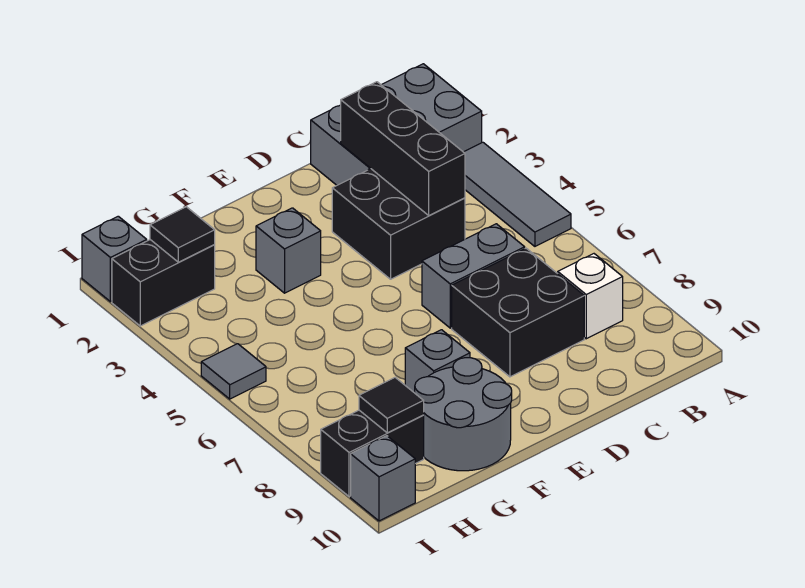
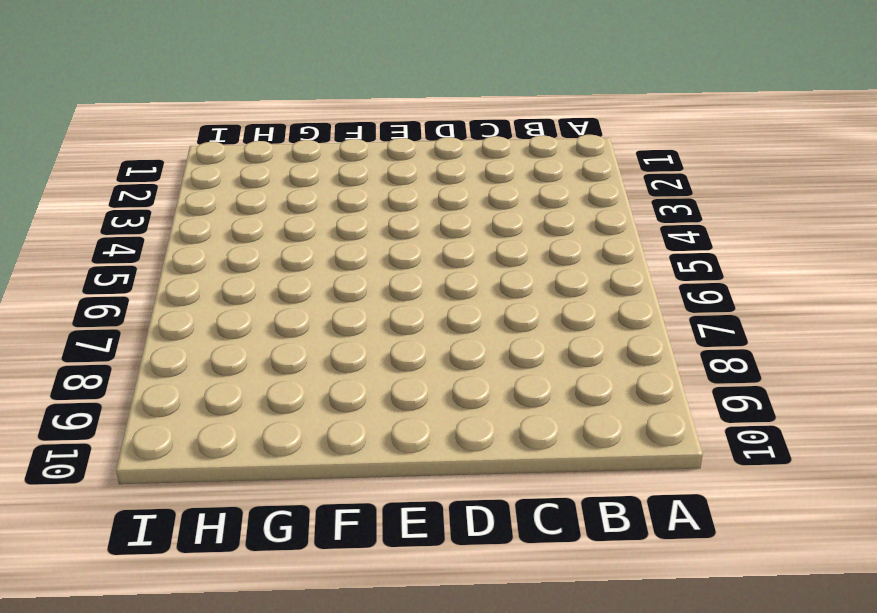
none -> grey brick A1:C2 level 1
none -> grey tile A3:A5 level 1
none -> white brick B8 level 1

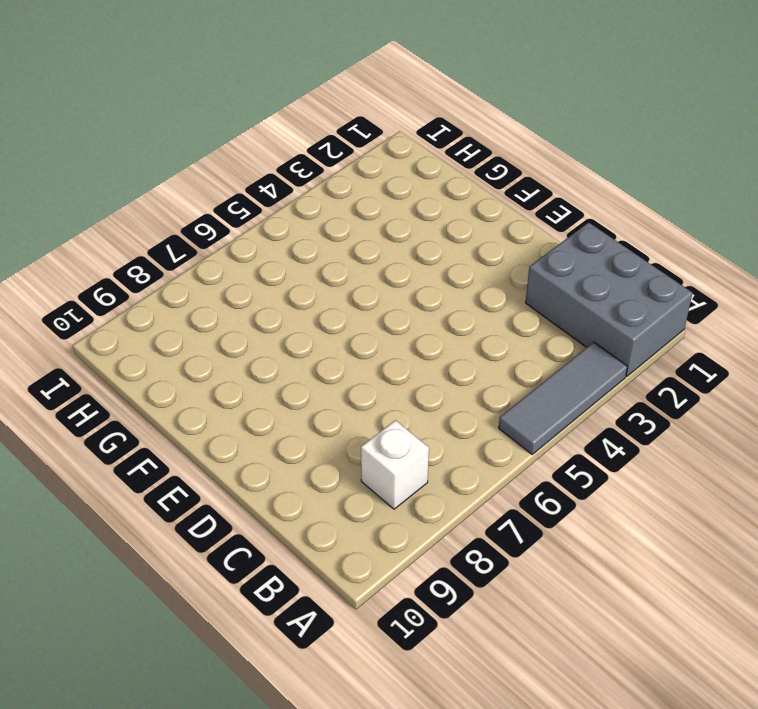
none -> black brick C3:D4 level 1
none -> grey brick C6:D6 level 1
none -> black brick C7:D8 level 1

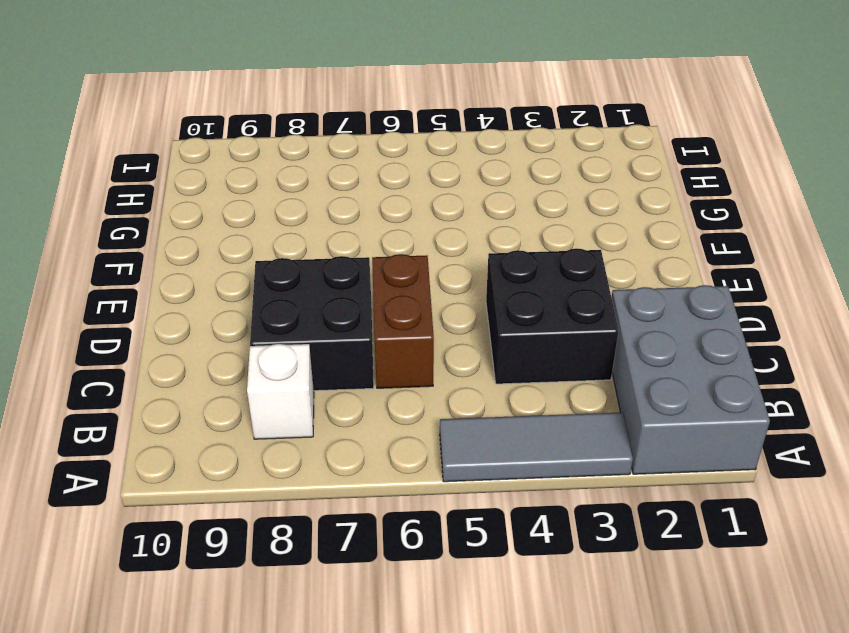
brown brick C6:D6 level 1 -> grey brick C6:D6 level 1
none -> grey brick F3 level 1
none -> grey brick F8 level 1
none -> grey round brick F9:G10 level 1

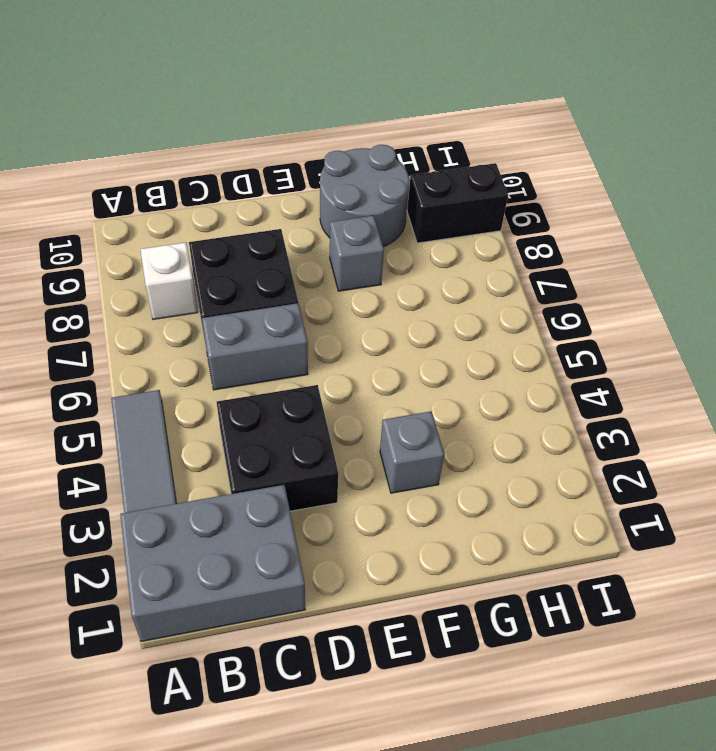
none -> black brick H2:I2 level 1
none -> grey brick I1 level 1
none -> grey tile I5 level 1

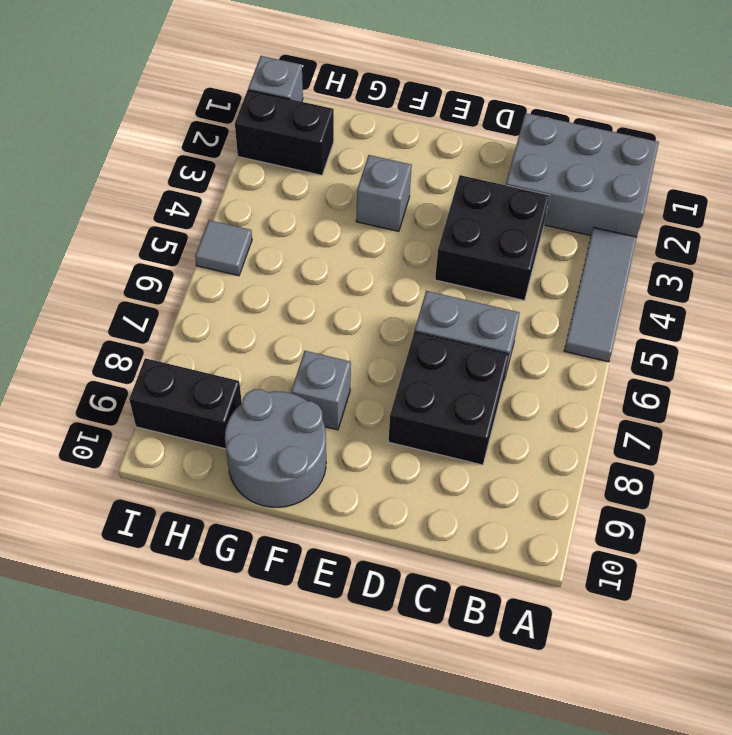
none -> white brick B8 level 1
none -> grey brick I10 level 1
none -> black brick C2:C4 level 2

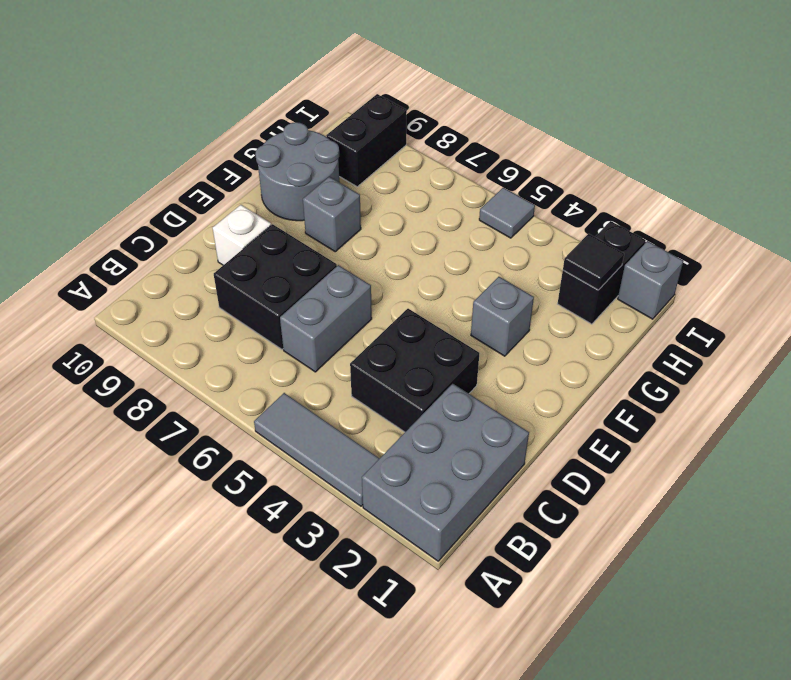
white brick D9 level 1 -> white brick B8 level 1
none -> grey brick I10 level 1
none -> black brick C2:C4 level 2
none -> black tile H9 level 2

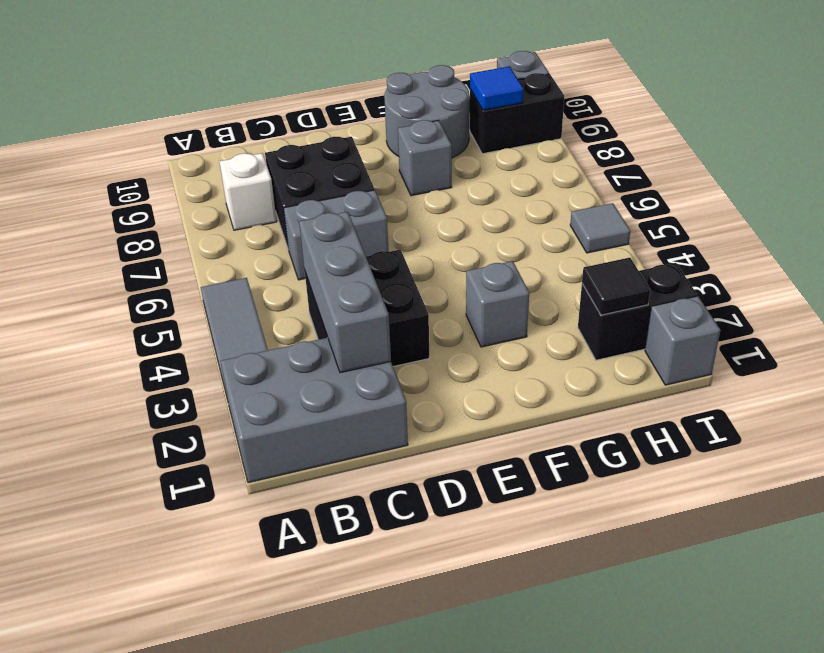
grey brick C2:C4 level 2 -> black brick C2:C4 level 2
blue tile H9 level 2 -> black tile H9 level 2

